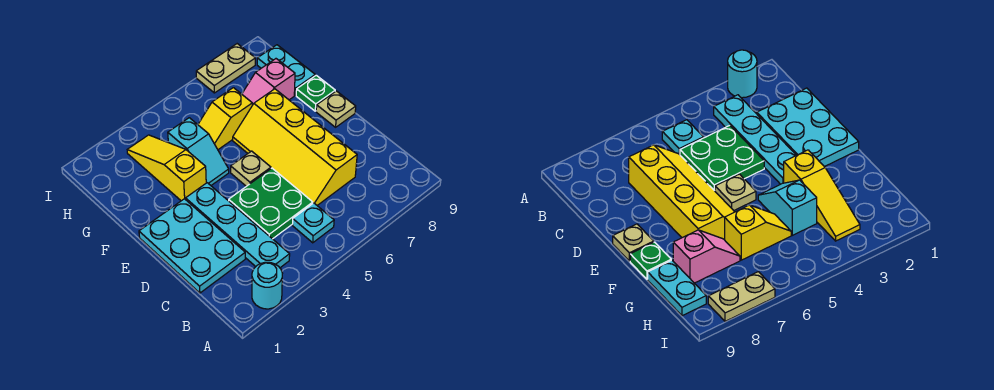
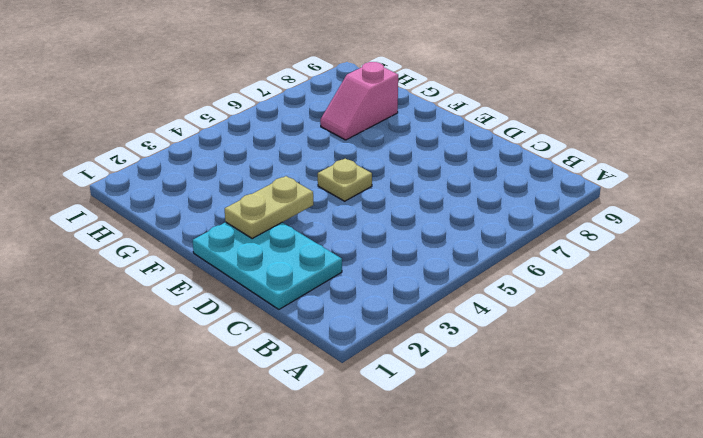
tan plate E2:E3 level 2 -> tan plate I7:I8 level 1
none -> cyan round brick A2 level 1
none -> cyan plate B3:E3 level 1
none -> cyan plate B5 level 1

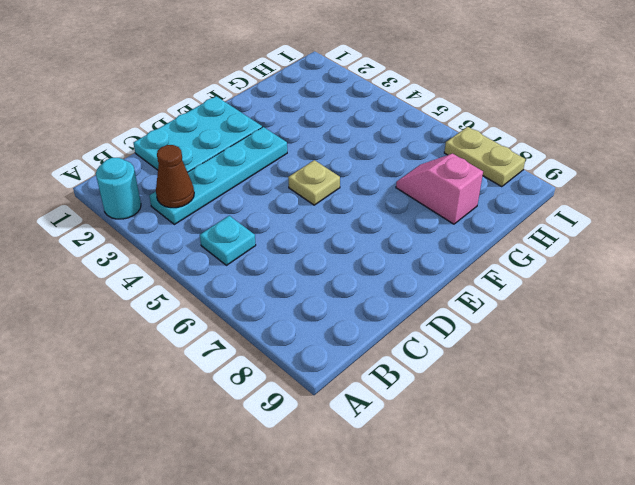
brown cone B3 level 2 -> none
none -> green plate C4:D5 level 1
none -> yellow slope C6:F7 level 1 top 7
none -> tan plate E9 level 1

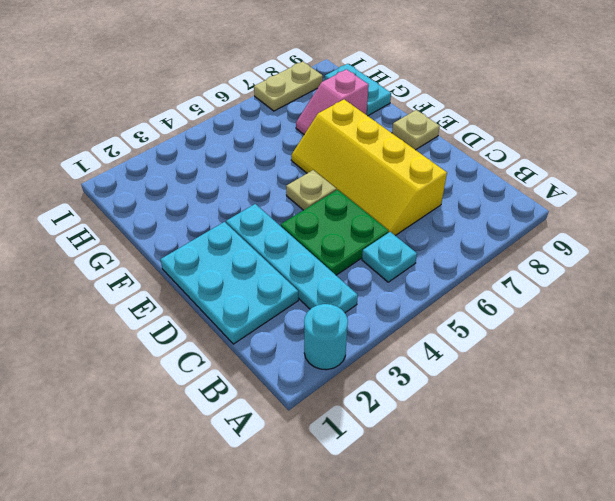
none -> yellow slope F3:H3 level 1 top F
none -> cyan slope F4:G4 level 1 top G
none -> green plate F9 level 1

